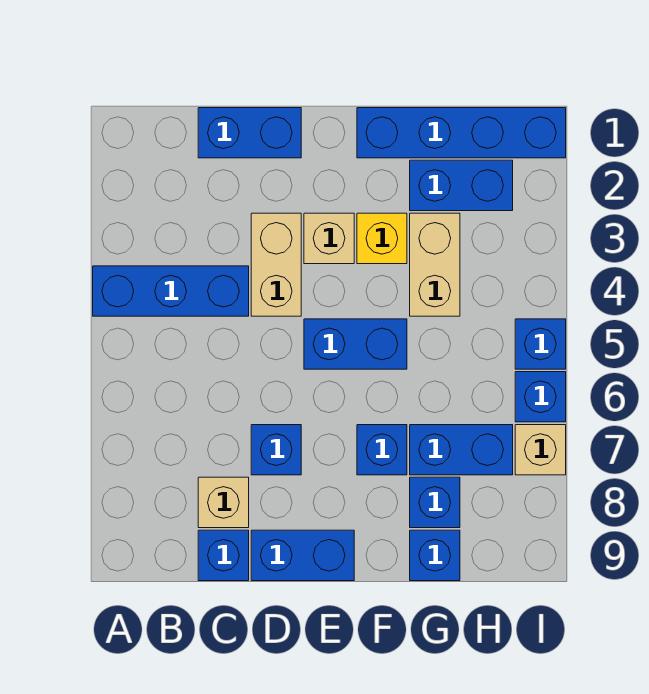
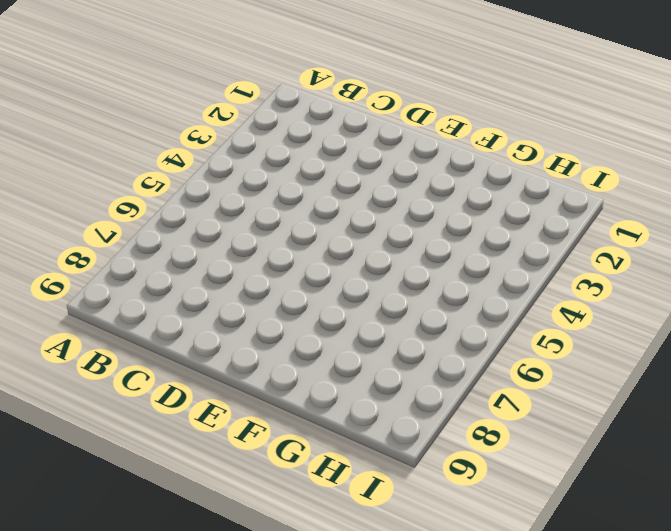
none -> blue brick A4:C4 level 1
none -> blue brick C1:D1 level 1
none -> tan brick C8 level 1

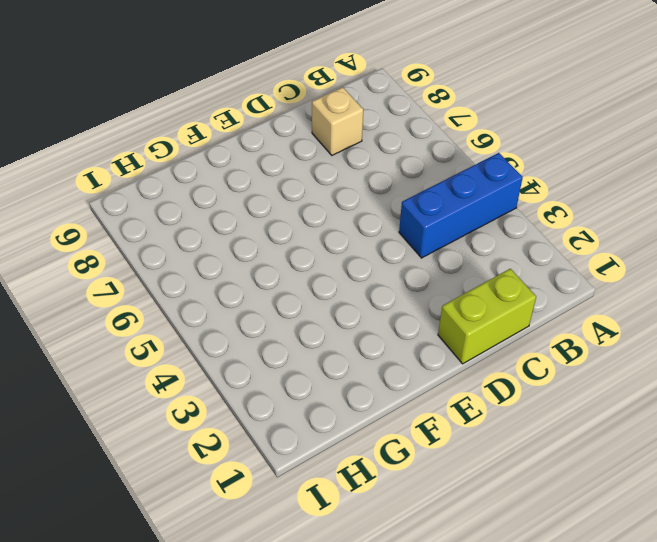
lime brick C1:D1 level 1 -> blue brick C1:D1 level 1
none -> blue brick C9 level 1
none -> tan brick D3:D4 level 1
none -> blue brick D7 level 1

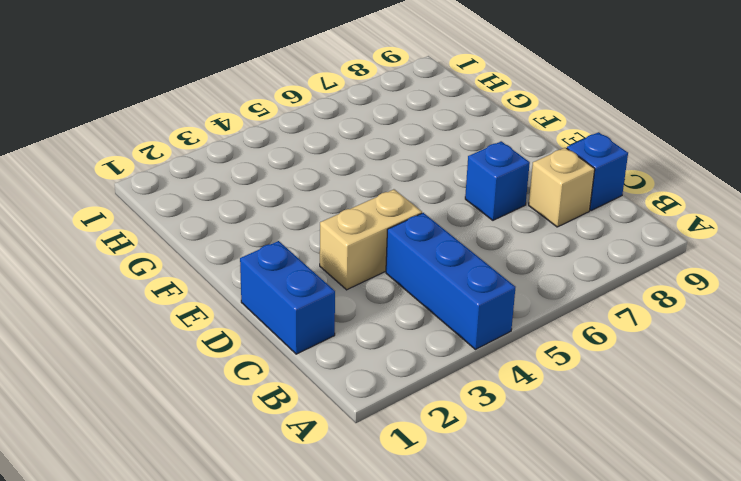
none -> blue brick D9:E9 level 1
none -> tan brick E3 level 1
none -> blue brick E5:F5 level 1

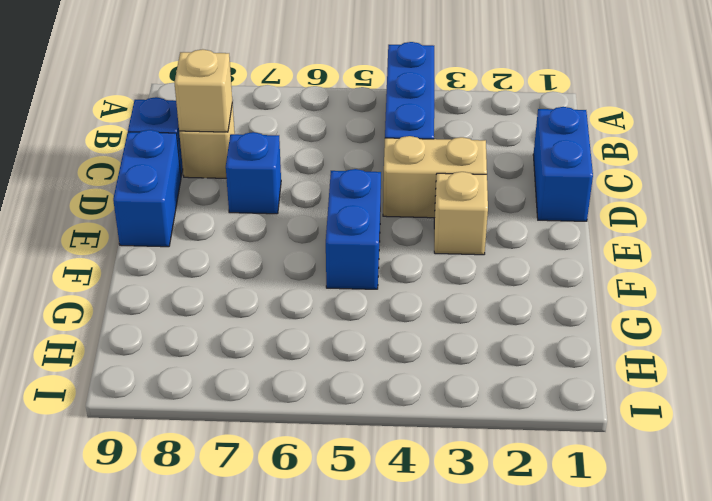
tan brick C8 level 2 -> tan brick I7 level 1
none -> blue brick F1:I1 level 1
none -> yellow brick F3 level 1
none -> blue brick F7 level 1

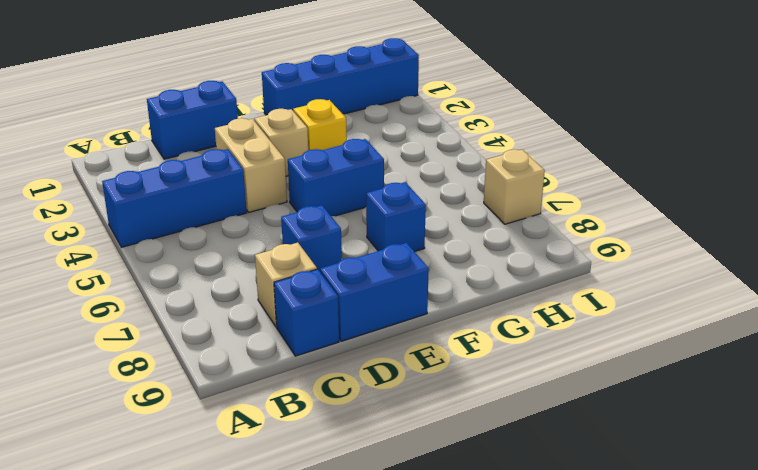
none -> blue brick G2:H2 level 1
none -> tan brick G3:G4 level 1
none -> blue brick G7:H7 level 1

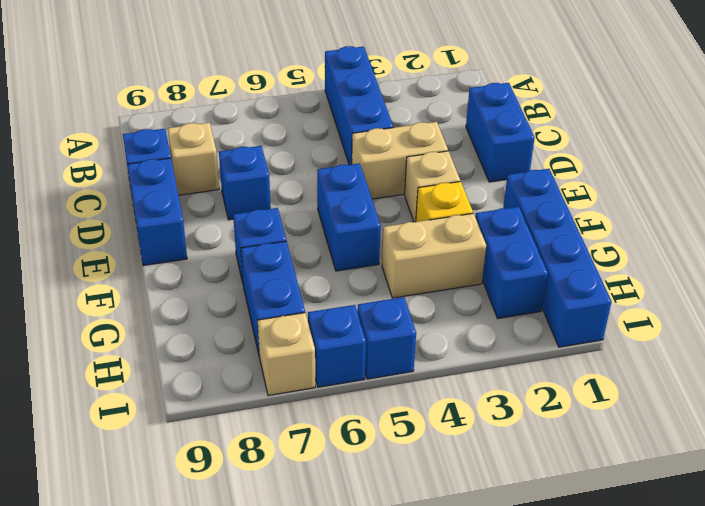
none -> blue brick G8 level 1
none -> blue brick G9 level 1

